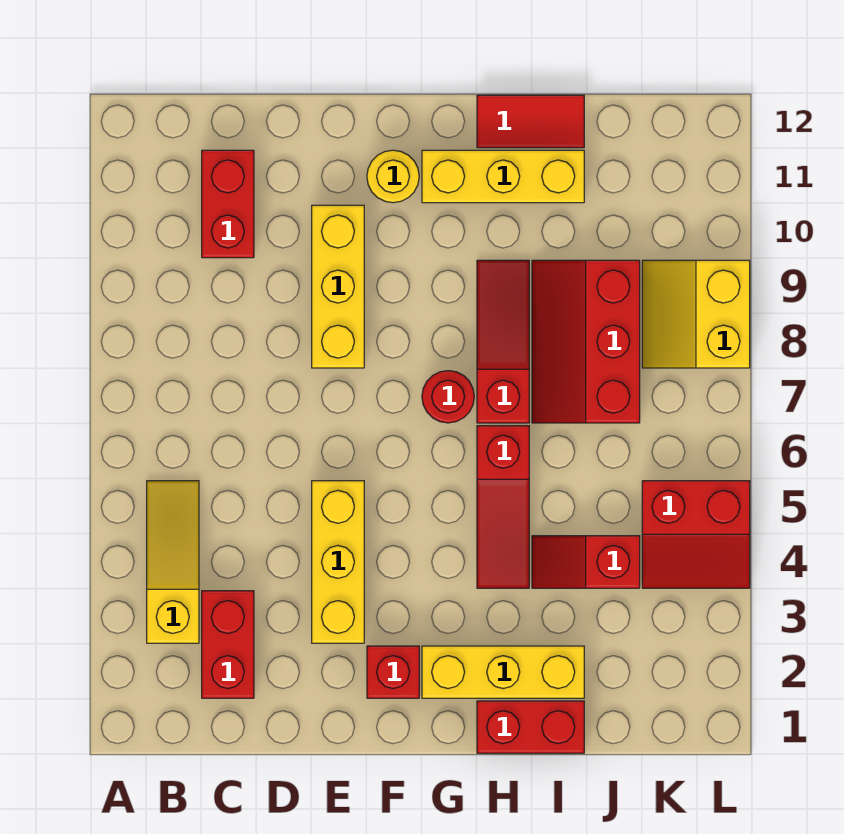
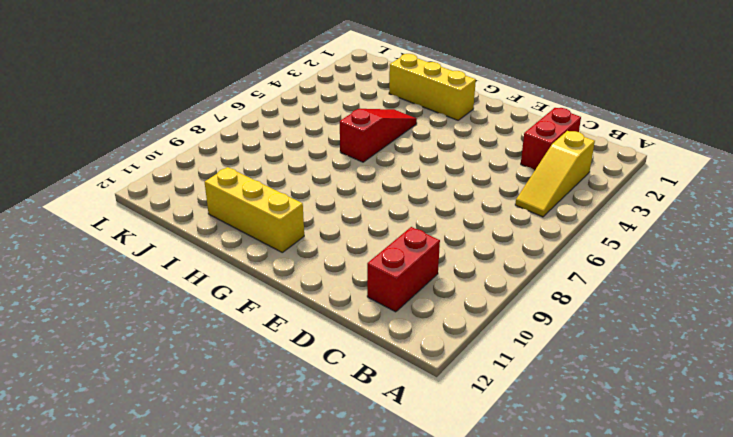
none -> yellow brick E3:E5 level 1
none -> yellow brick E8:E10 level 1
none -> red brick F2 level 1

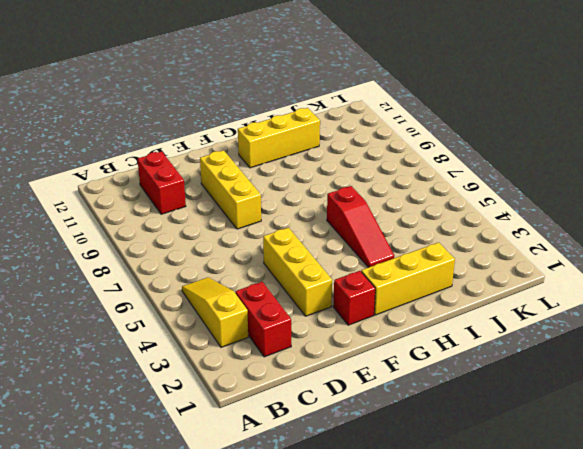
none -> yellow round brick F11 level 1
none -> red round brick G7 level 1
none -> red brick H1:I1 level 1

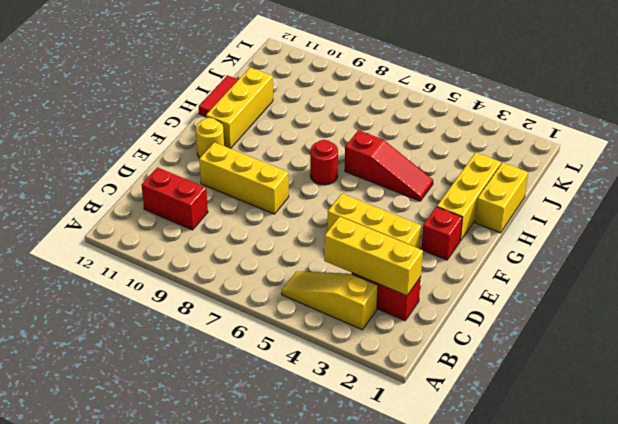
yellow brick C2:C4 level 2 -> none
yellow brick H1:I1 level 1 -> red brick H1:I1 level 1
none -> red slope H7:H9 level 1 top 7
none -> red slope I4:J4 level 1 top J
none -> red slope I7:J9 level 1 top J

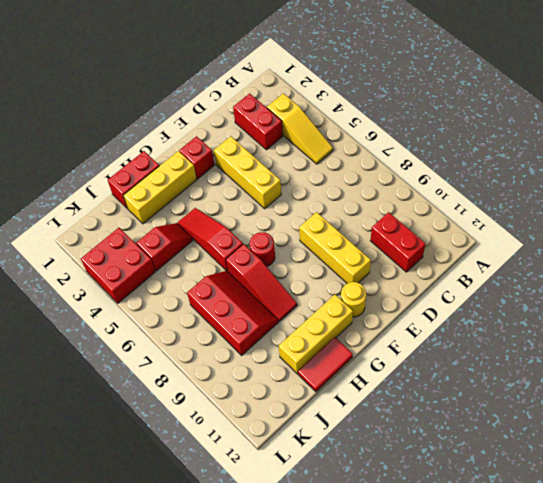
red brick K3:L4 level 1 -> red slope K4:L5 level 1 top 5
none -> yellow slope K8:L9 level 1 top L

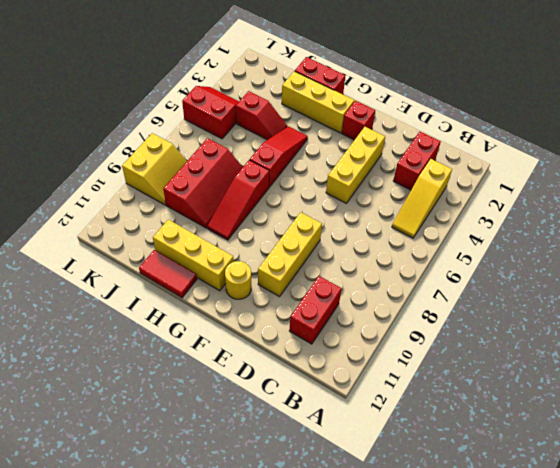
none -> red round brick G7 level 1

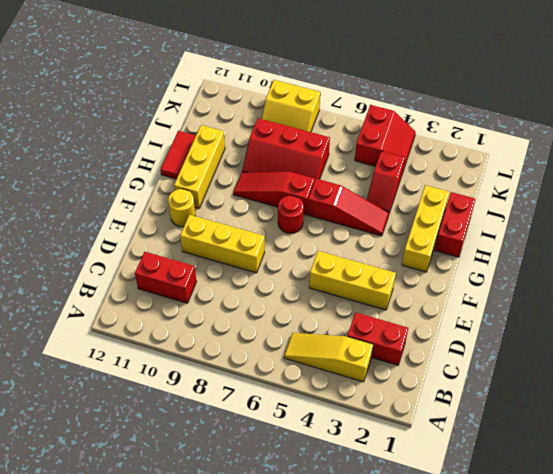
none -> red brick F2 level 1

